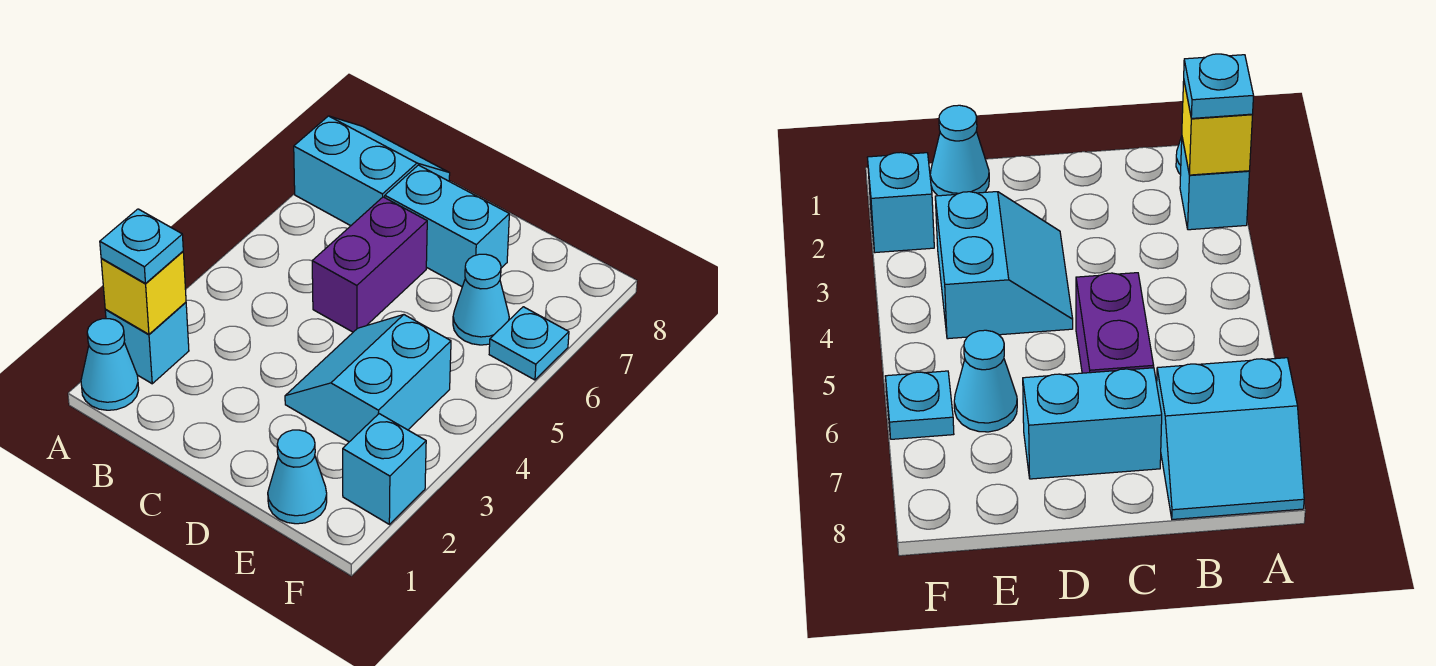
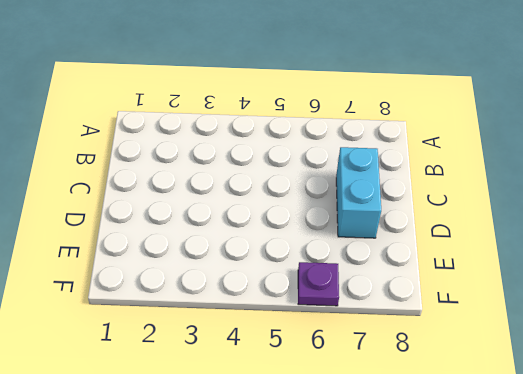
purple plate F6 level 1 -> cyan plate F6 level 1
none -> cyan cone A1 level 1
none -> cyan brick A2 level 1
none -> cyan slope A7:B8 level 1 top 7

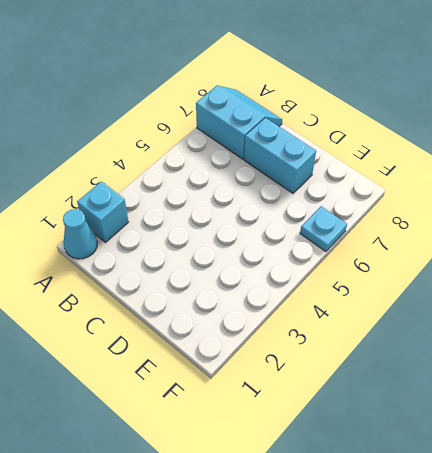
none -> purple brick C5:C6 level 1
none -> cyan slope D3:E4 level 1 top E
none -> cyan cone E1 level 1

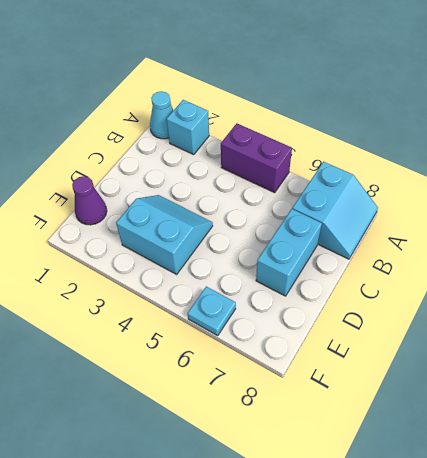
purple brick A4:A5 level 1 -> purple brick C5:C6 level 1
purple cone E1 level 1 -> cyan cone E1 level 1
none -> cyan cone E6 level 1
none -> cyan brick F2 level 1
none -> yellow brick A2 level 2

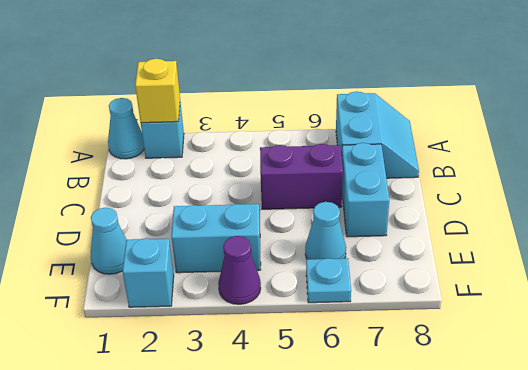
purple cone F4 level 1 -> none
none -> cyan plate A2 level 3

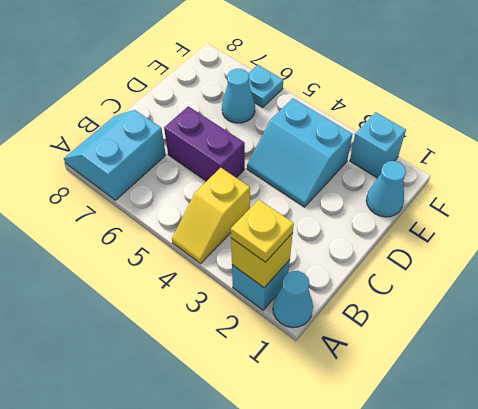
yellow plate A2 level 3 -> cyan plate A2 level 3
yellow slope A4:B4 level 1 top B -> none
none -> cyan brick C7:D7 level 1

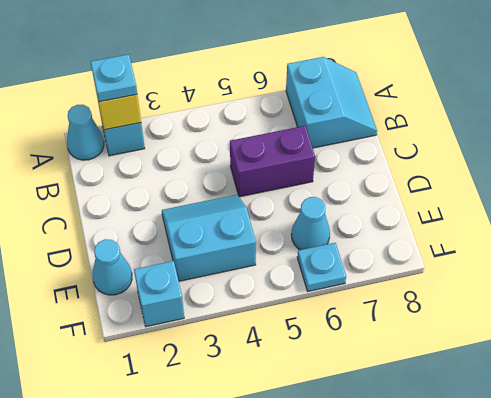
none -> cyan brick C7:D7 level 1

